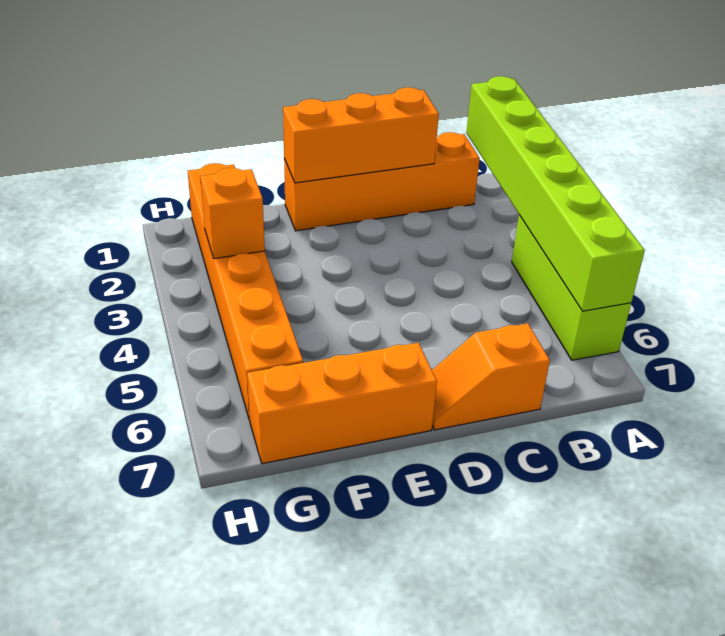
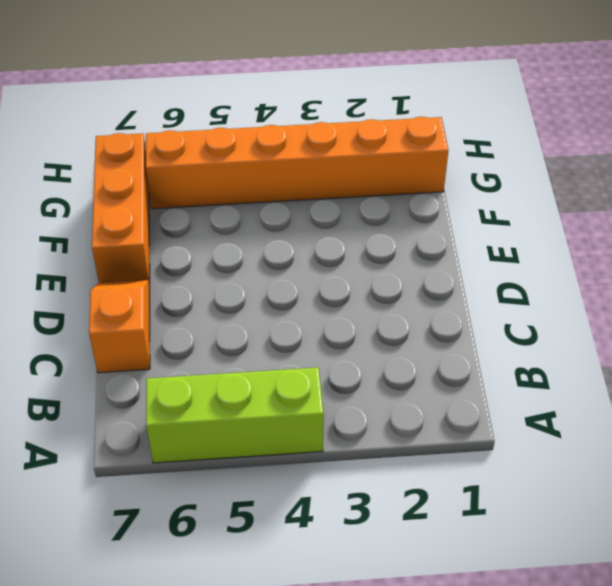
none -> orange brick B1:E1 level 1
none -> lime brick A1:A6 level 2

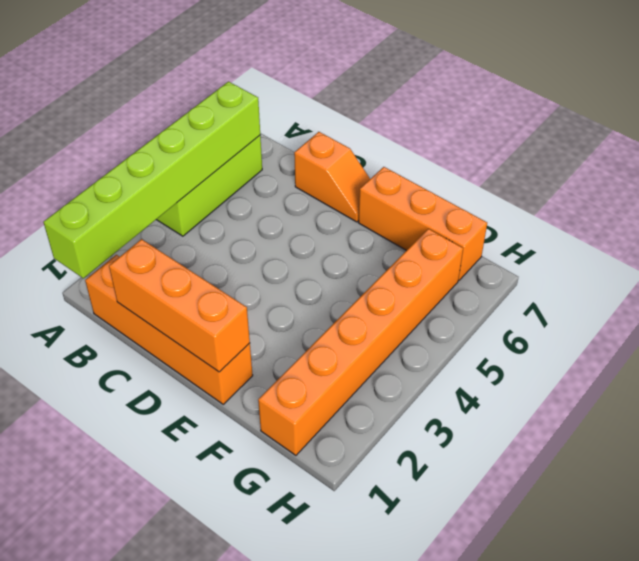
none -> orange brick G3 level 2

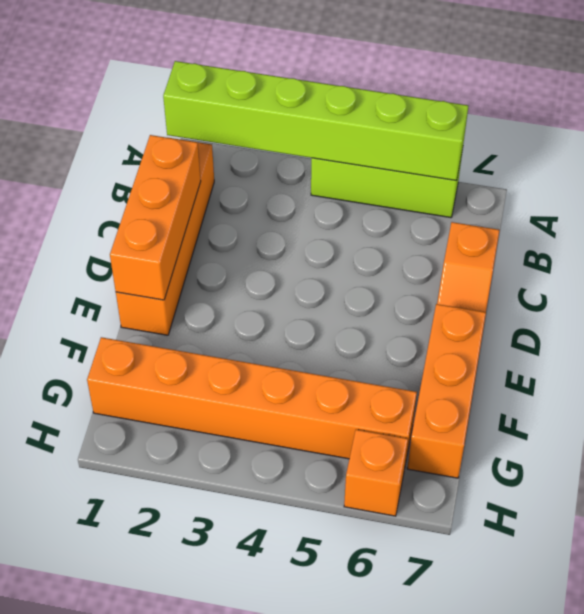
orange brick H6 level 1 -> orange brick G3 level 2

